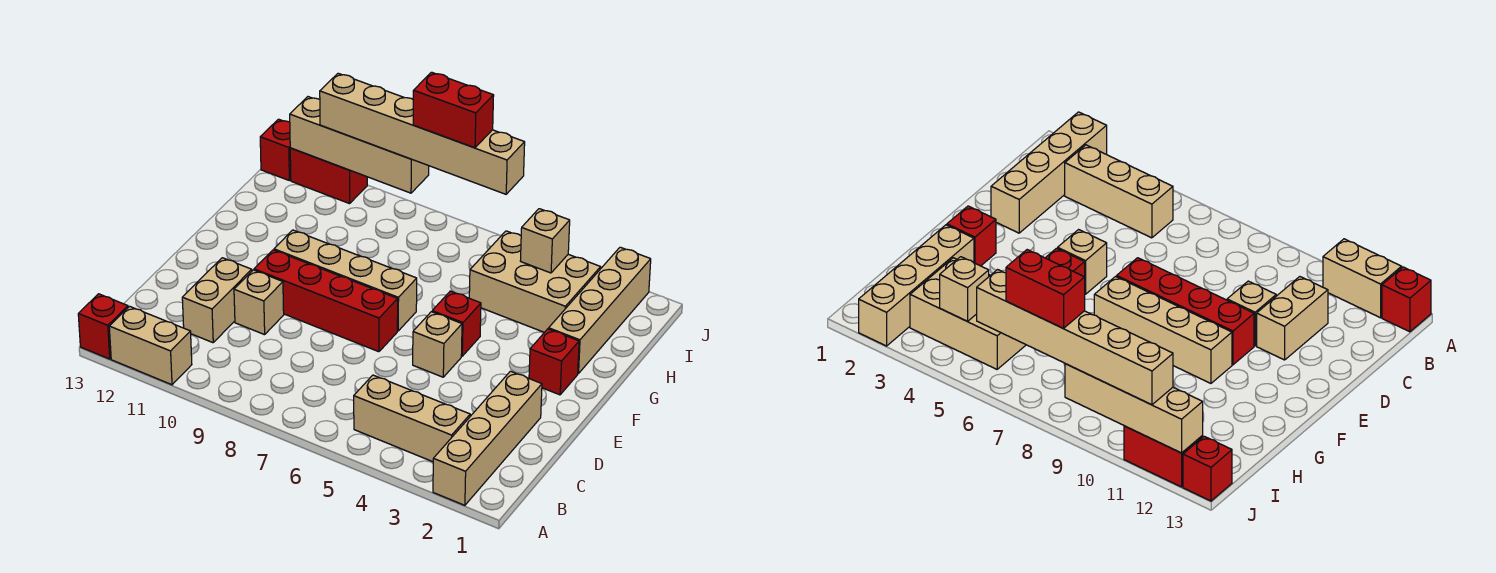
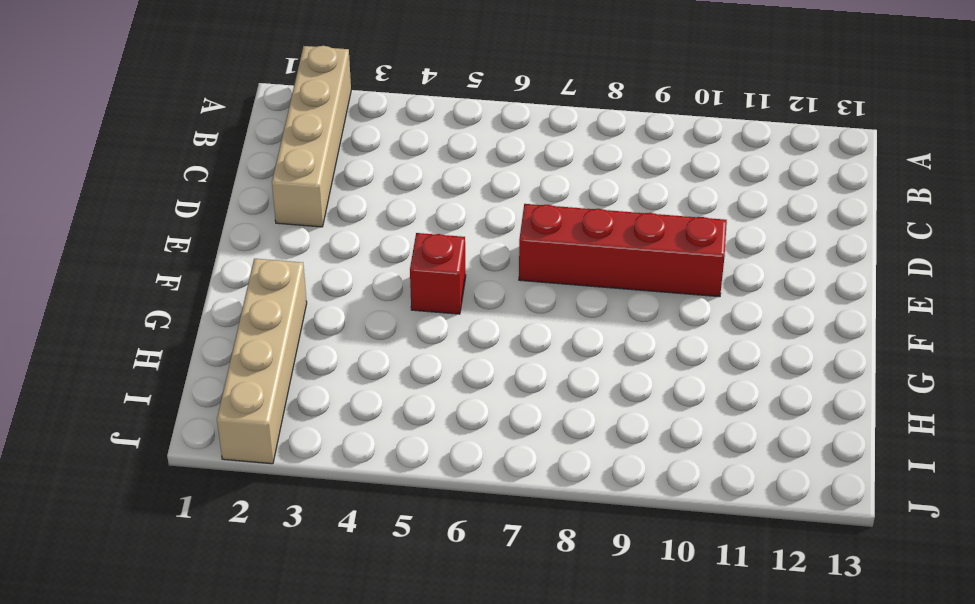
none -> tan brick A11:A12 level 1
none -> red brick A13 level 1
none -> tan brick B3:B5 level 1

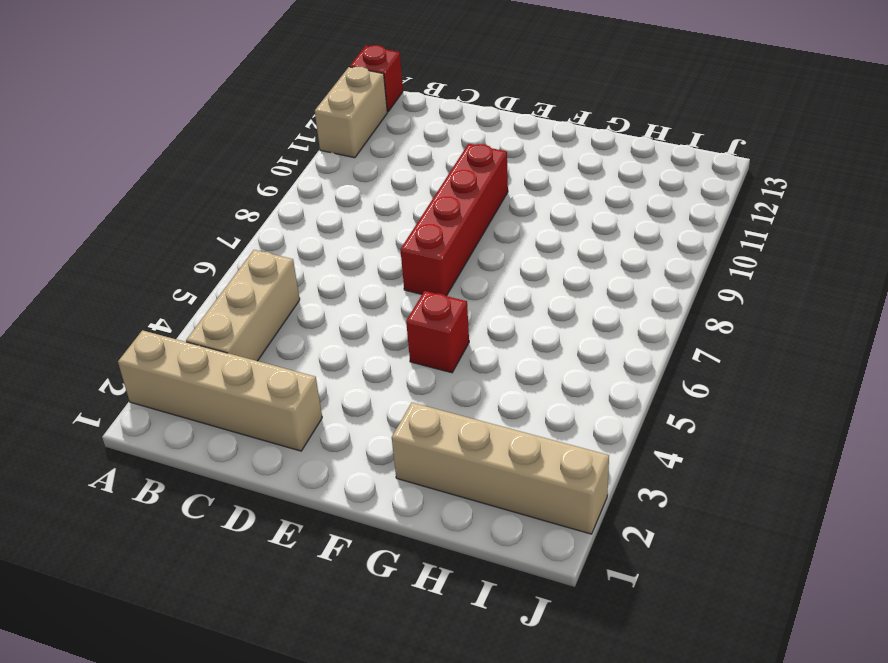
none -> tan brick C11:D11 level 1
none -> tan brick D10 level 1
none -> tan brick E5 level 1

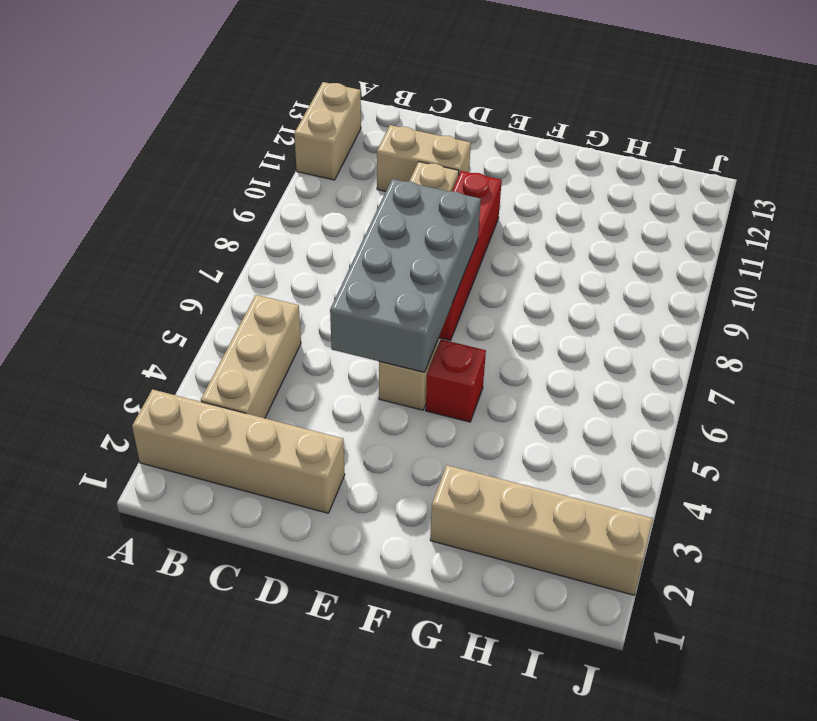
grey brick D5:E8 level 2 -> none
none -> red brick A13 level 1
none -> red brick F2 level 1
none -> tan brick F7:F10 level 1

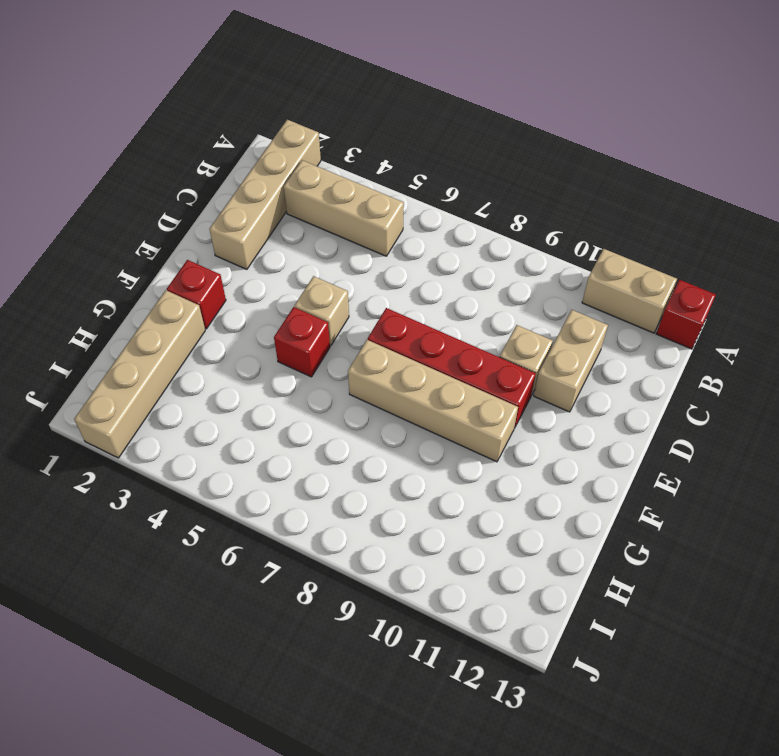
none -> tan brick H3:I5 level 1
none -> red brick J11:J12 level 1
none -> red brick J13 level 1

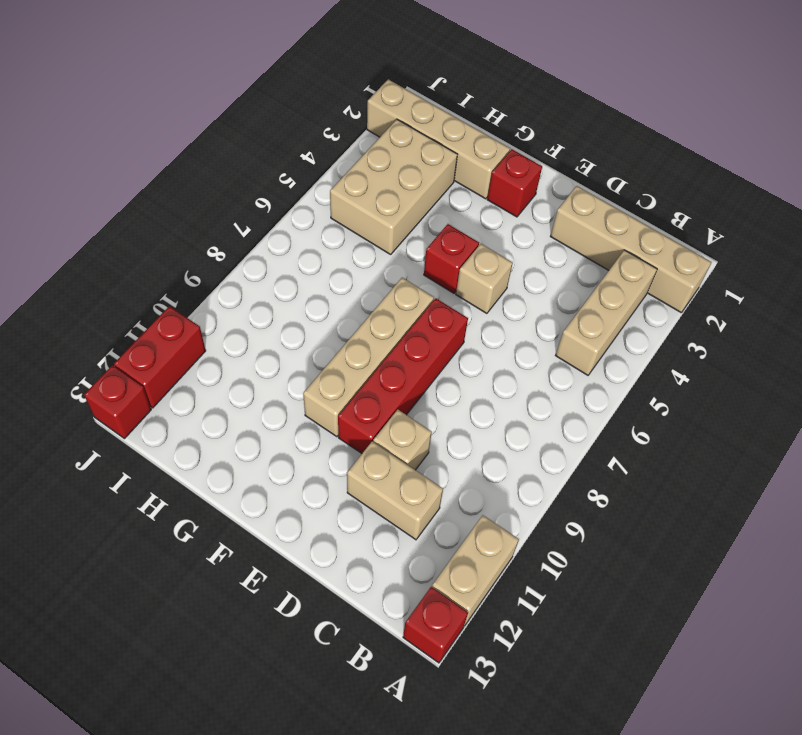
none -> tan brick I4 level 2
none -> tan brick J9:J12 level 2
none -> tan brick J6:J11 level 3

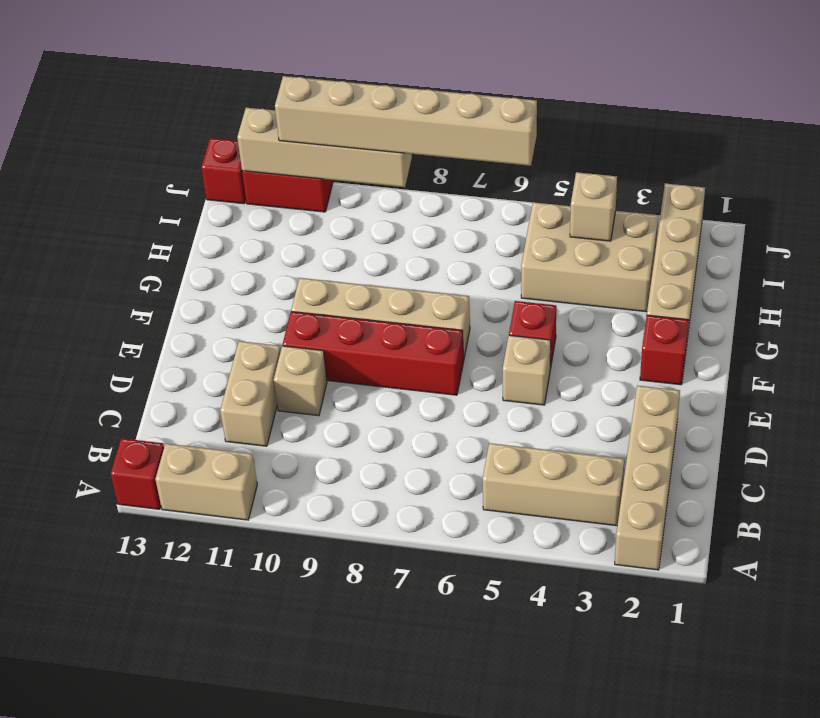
none -> red brick J7:J8 level 4

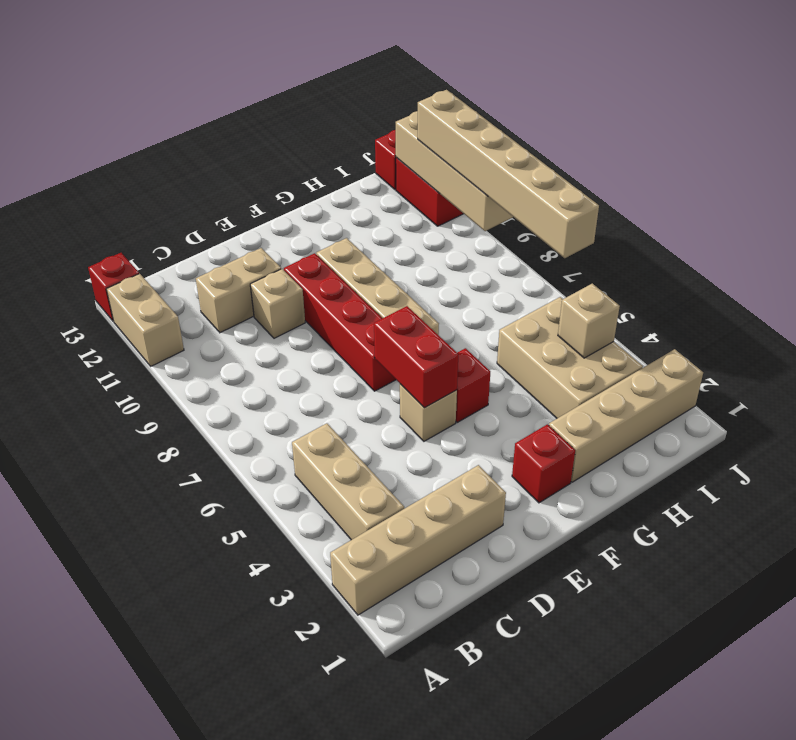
red brick E5:E6 level 2 -> red brick J7:J8 level 4

